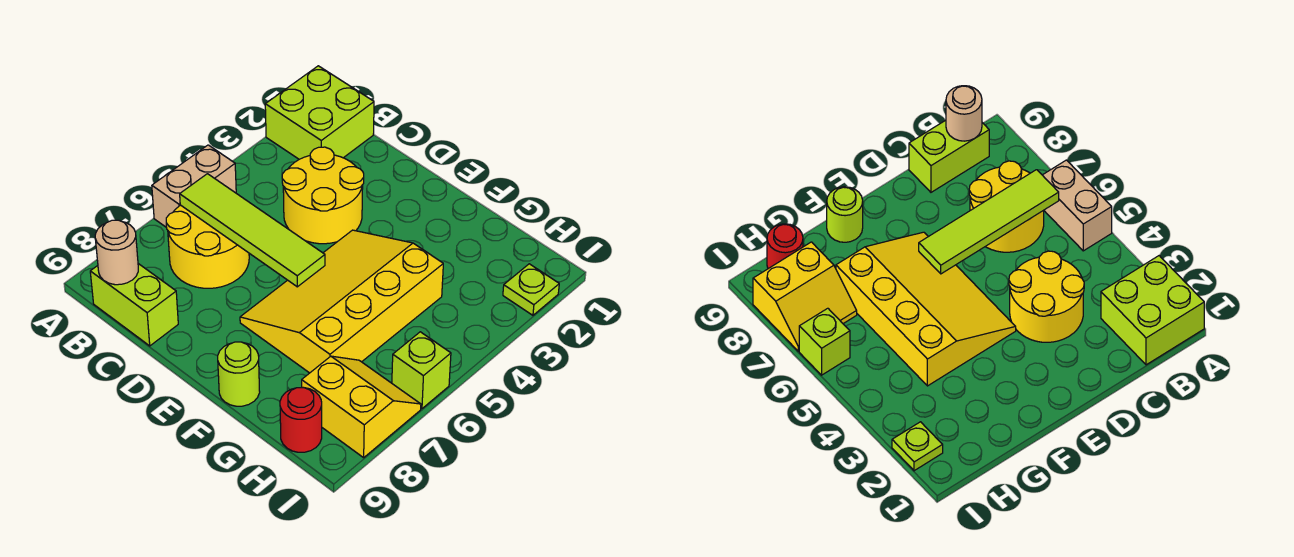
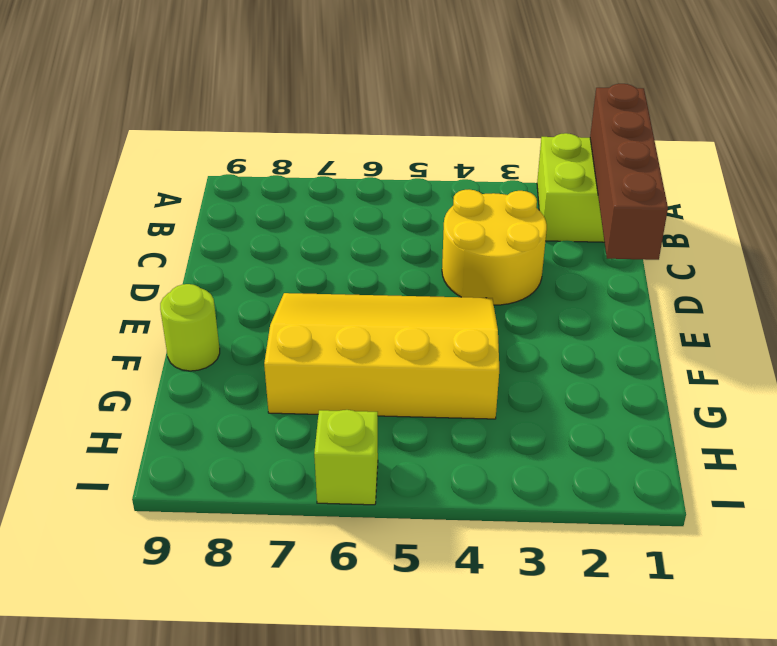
brown brick A1:D1 level 2 -> none
none -> tan brick A5:A6 level 1
none -> yellow round brick B6:C7 level 1
none -> lime brick B9:C9 level 1

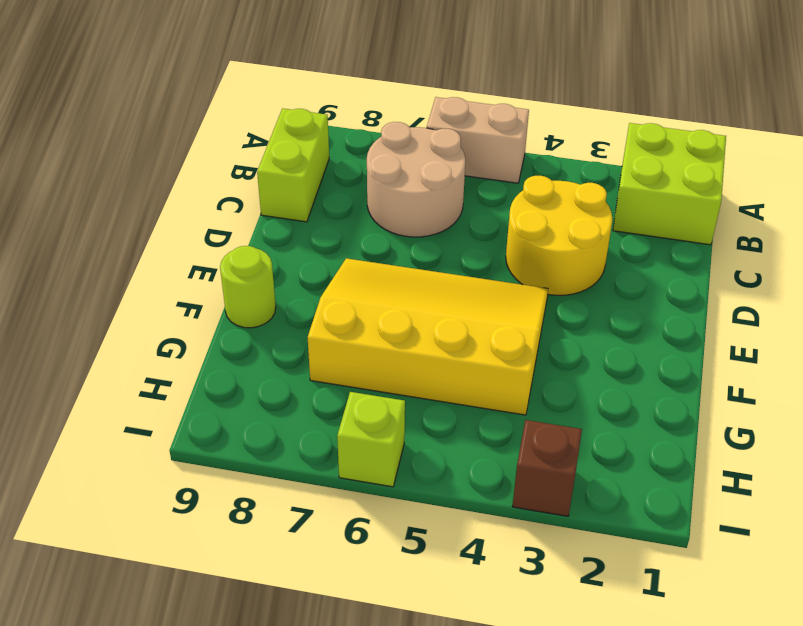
tan round brick B6:C7 level 1 -> yellow round brick B6:C7 level 1
brown brick I3 level 1 -> none
none -> yellow slope H7:I8 level 1 top 8
none -> red round brick H9 level 1
none -> lime plate I2 level 1

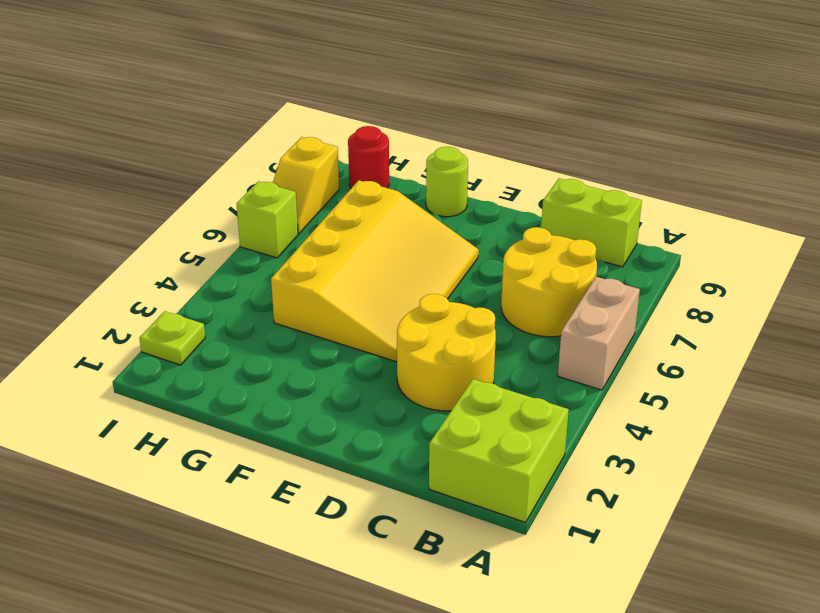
yellow slope I7:I8 level 1 top 8 -> yellow slope H7:I8 level 1 top 8
none -> lime tile B6:E6 level 2
none -> tan round brick B9 level 2

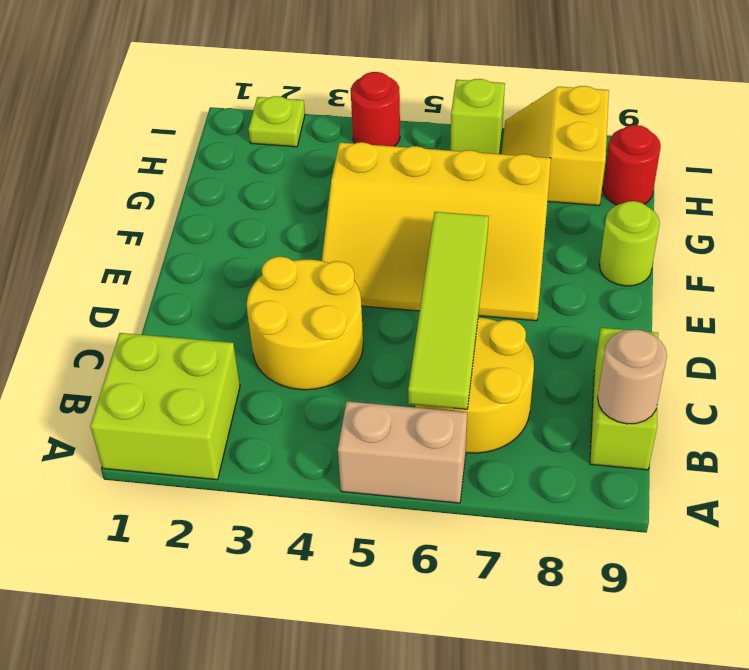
red round brick I4 level 1 -> none

